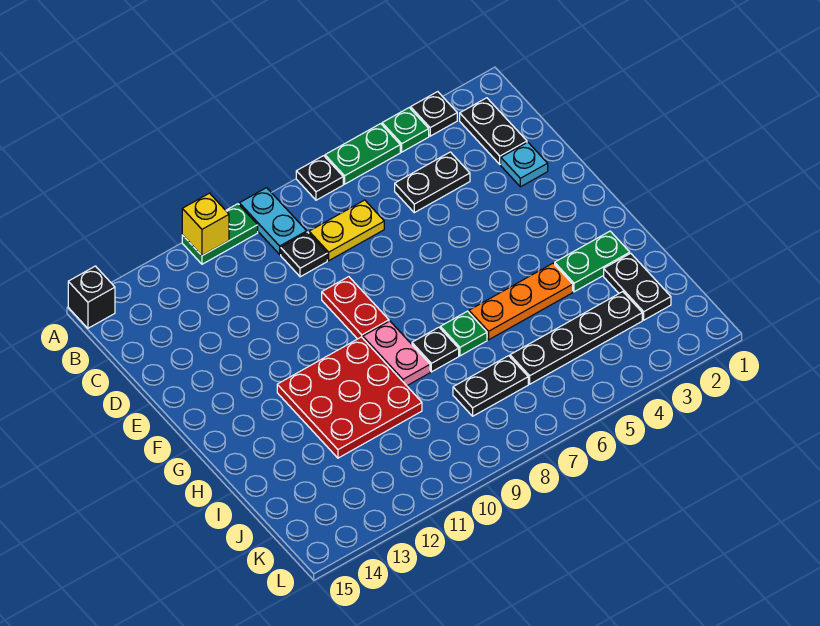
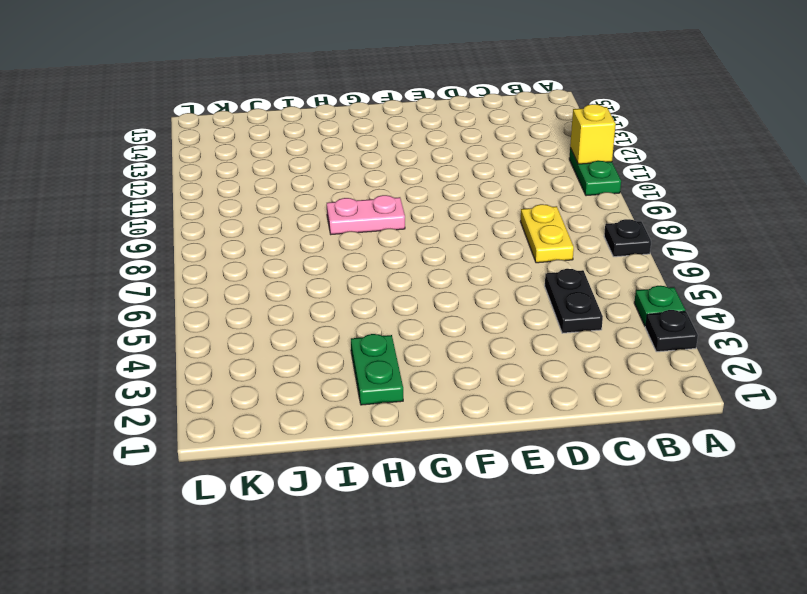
none -> green plate A5:A6 level 1
none -> cyan plate A9:B9 level 1
none -> black brick A15 level 1

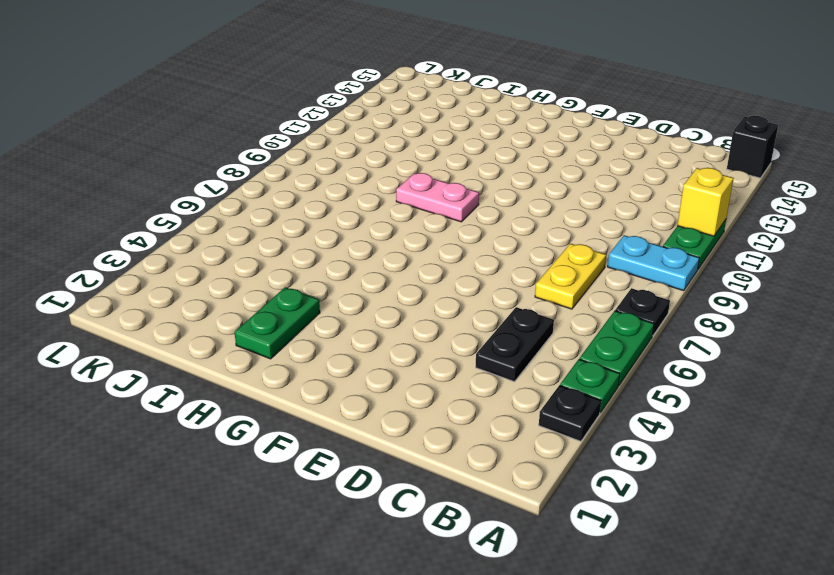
none -> black plate B2:C2 level 1
none -> black plate C9 level 1
none -> cyan plate D2 level 1

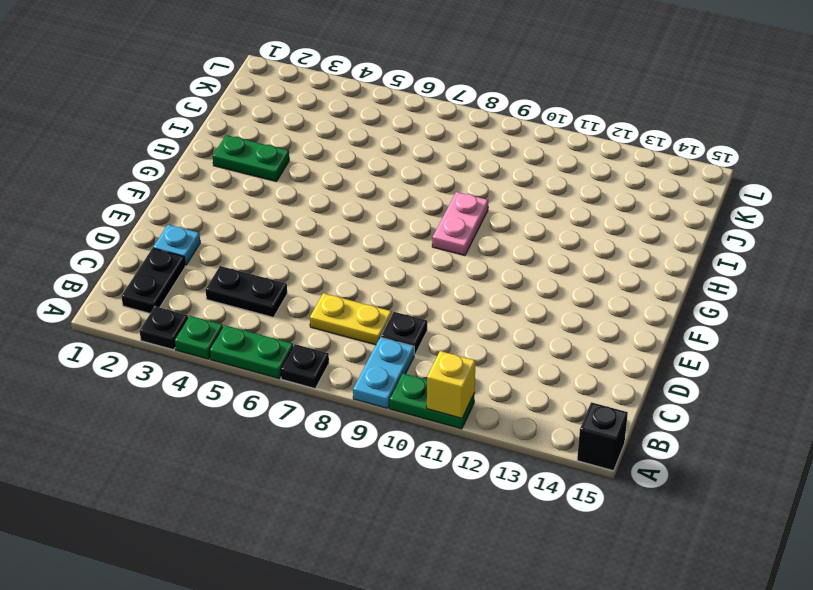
none -> red plate E9:F9 level 1
none -> red plate G10:I12 level 1
none -> orange plate H4:H6 level 1

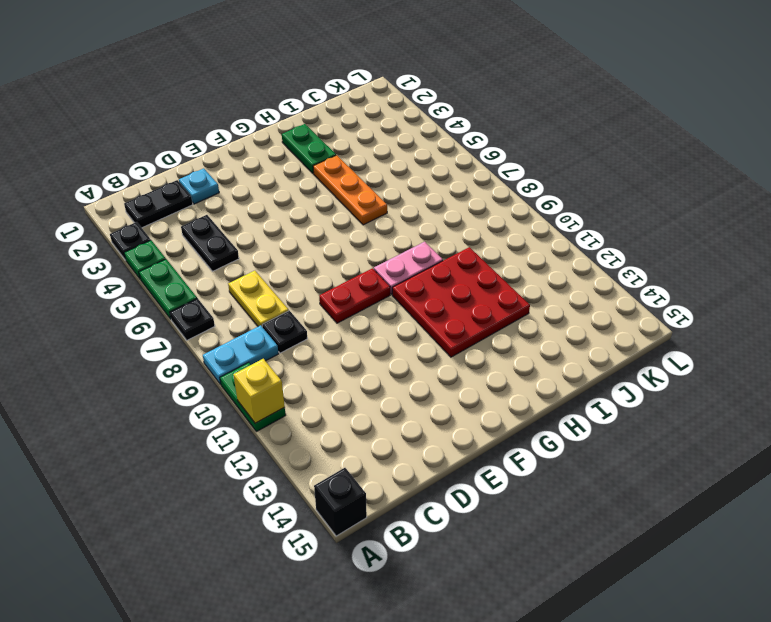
none -> green plate H7 level 1
none -> black plate H8 level 1
none -> black plate I2:J2 level 1

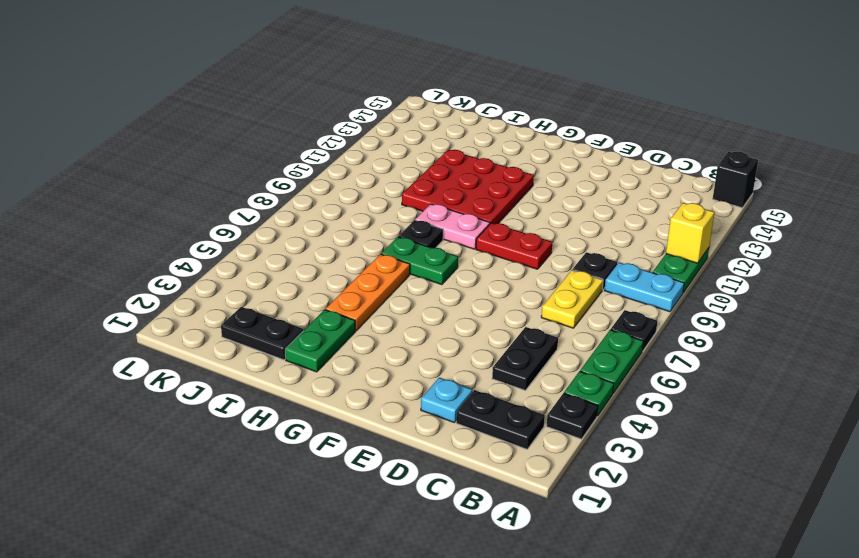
green plate G7:H7 level 1 -> green plate H7 level 1
none -> black plate J3:J6 level 1
none -> black plate J7:J8 level 1

